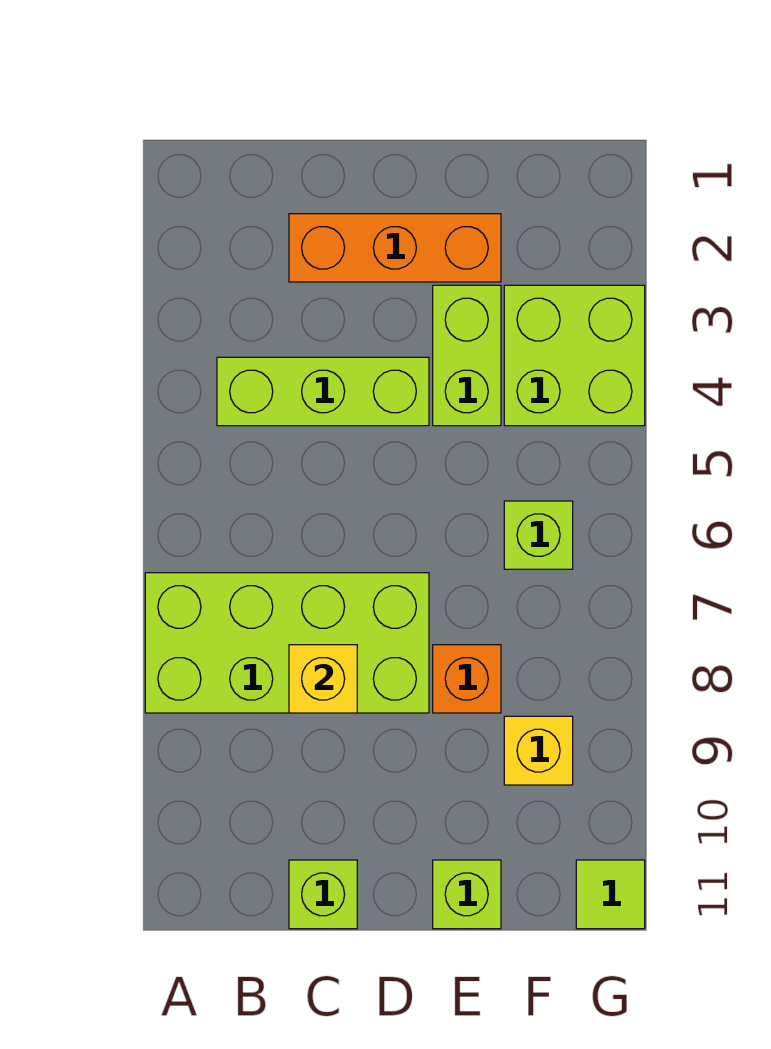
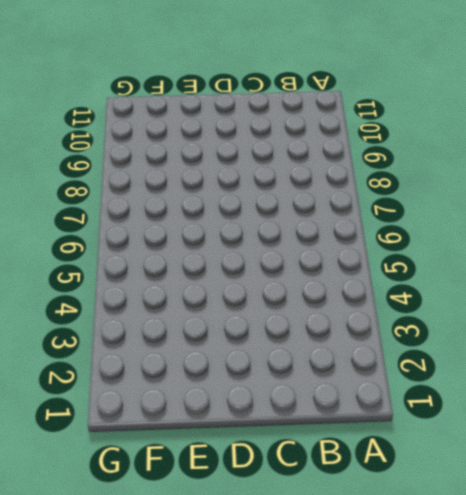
none -> lime brick A7:D8 level 1
none -> lime brick B4:D4 level 1
none -> orange brick C2:E2 level 1

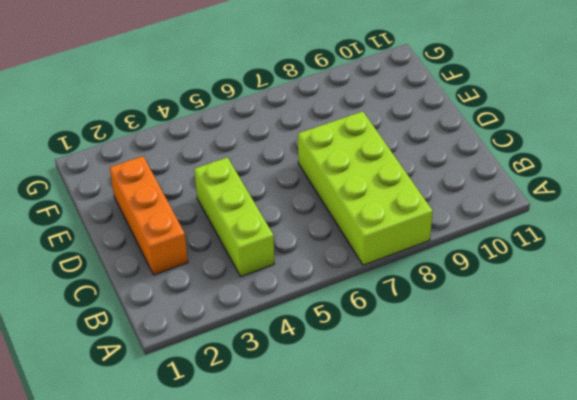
none -> lime brick C11 level 1
none -> lime brick E3:E4 level 1
none -> orange brick E8 level 1

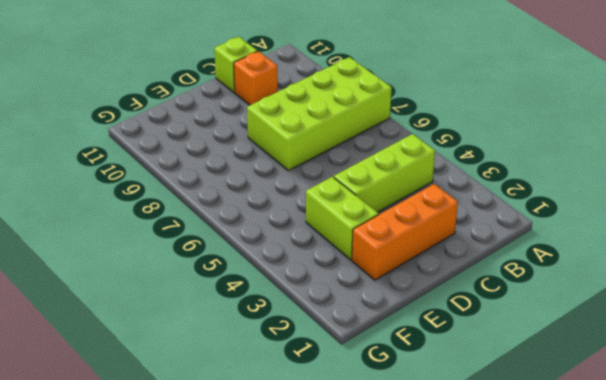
orange brick C10 level 1 -> orange brick E8 level 1
none -> lime brick E11 level 1
none -> lime brick F3:G4 level 1
none -> lime brick F6 level 1

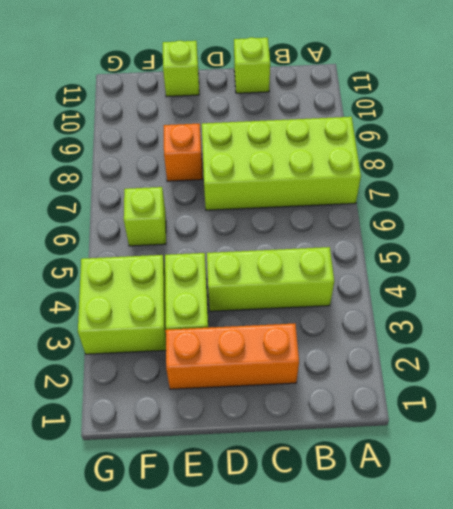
none -> yellow brick F9 level 1
none -> lime tile G11 level 1
none -> yellow brick C8 level 2

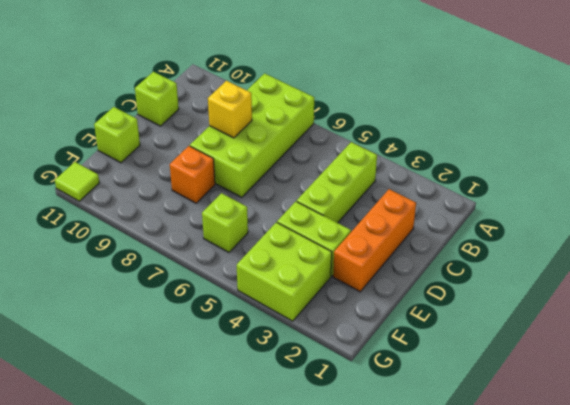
none -> yellow brick F9 level 1

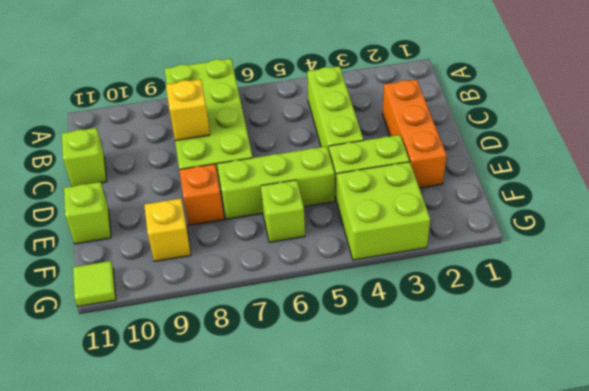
lime brick E5:E7 level 1 -> none

